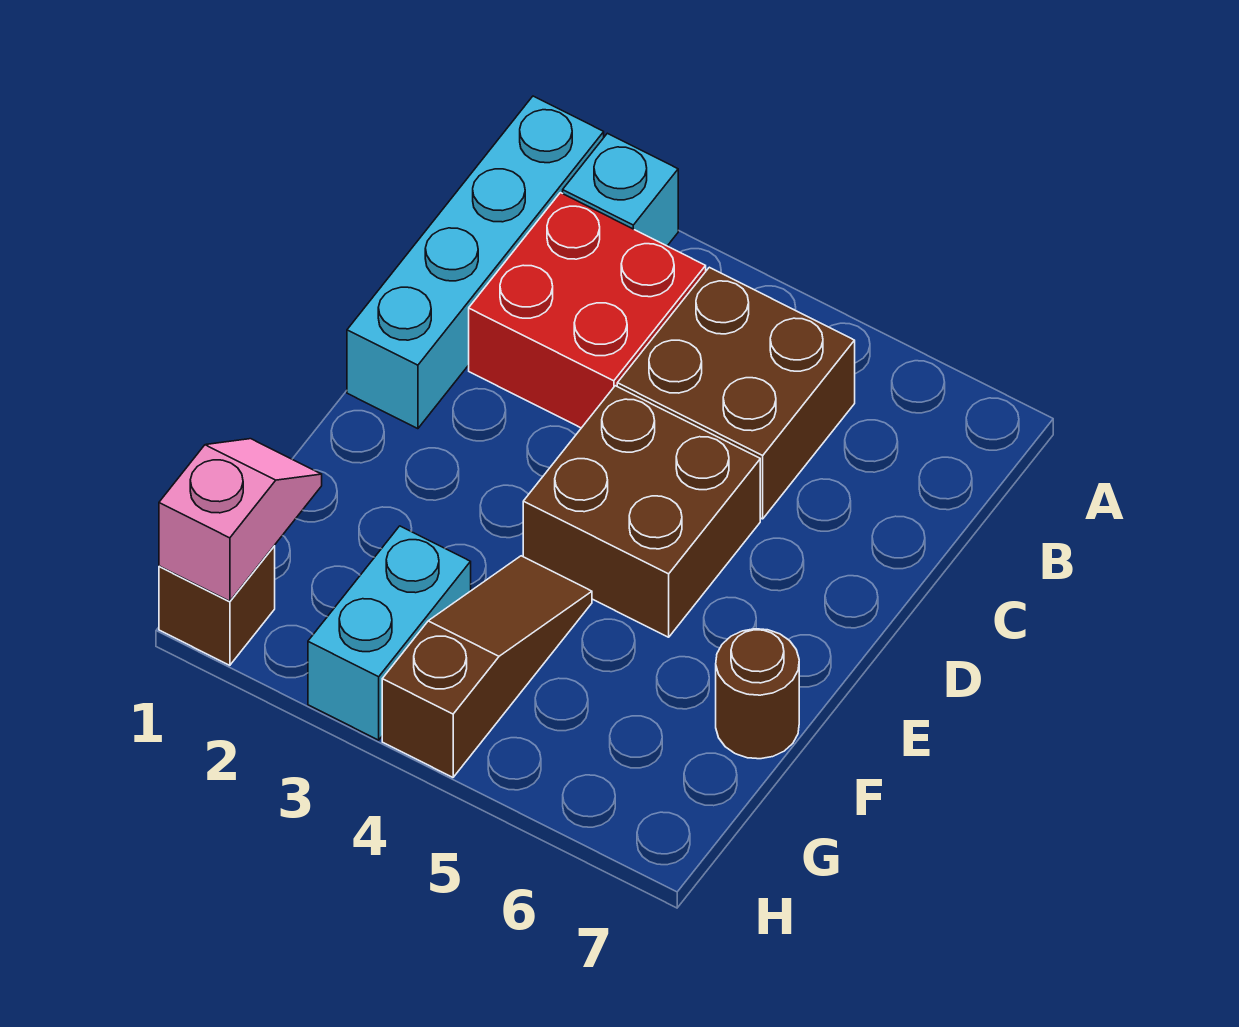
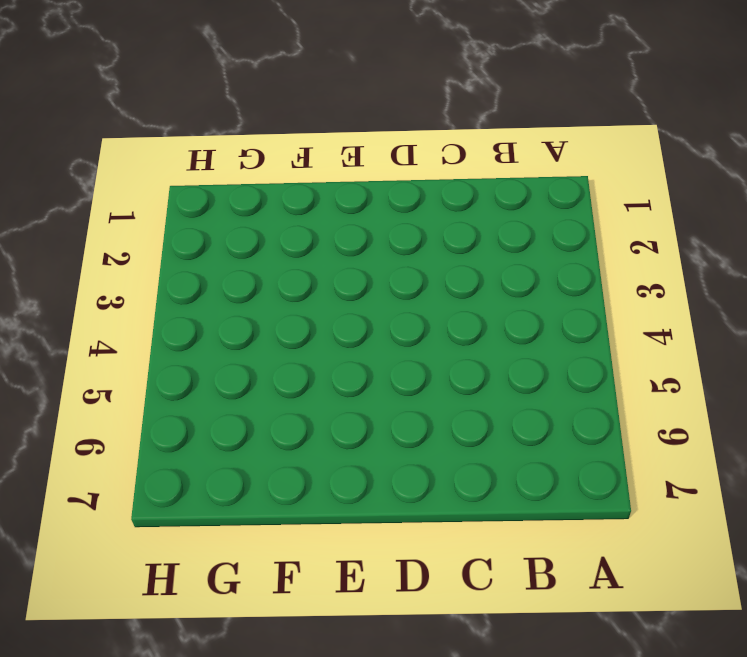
none -> cyan brick A1:D1 level 1
none -> cyan brick A2 level 1

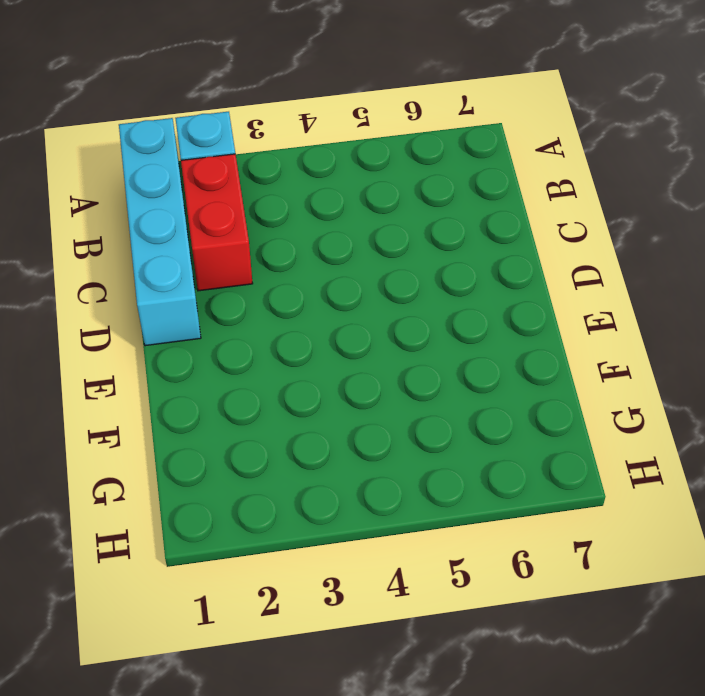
red brick B2:C2 level 1 -> red brick B2:C3 level 1
none -> brown brick B4:C5 level 1
none -> brown brick D4:E5 level 1

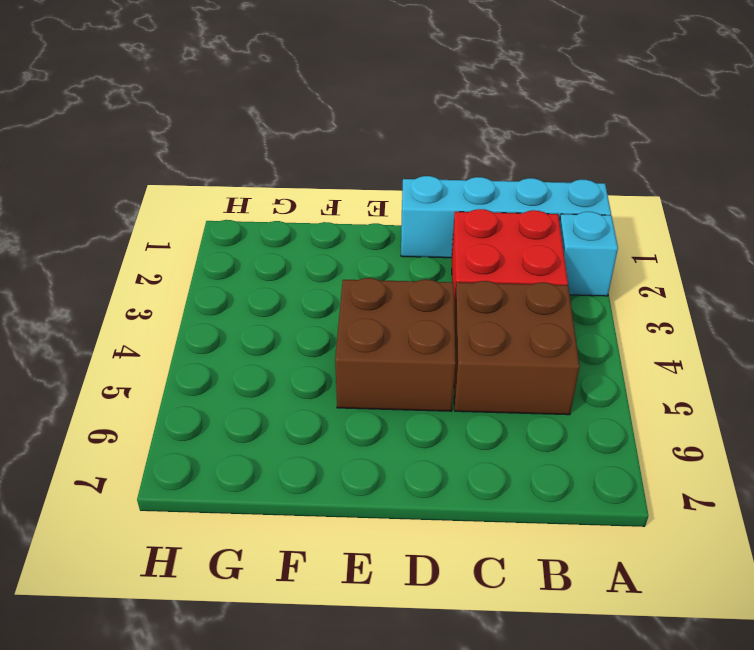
none -> brown slope F4:H4 level 1 top H
none -> brown round brick F7 level 1

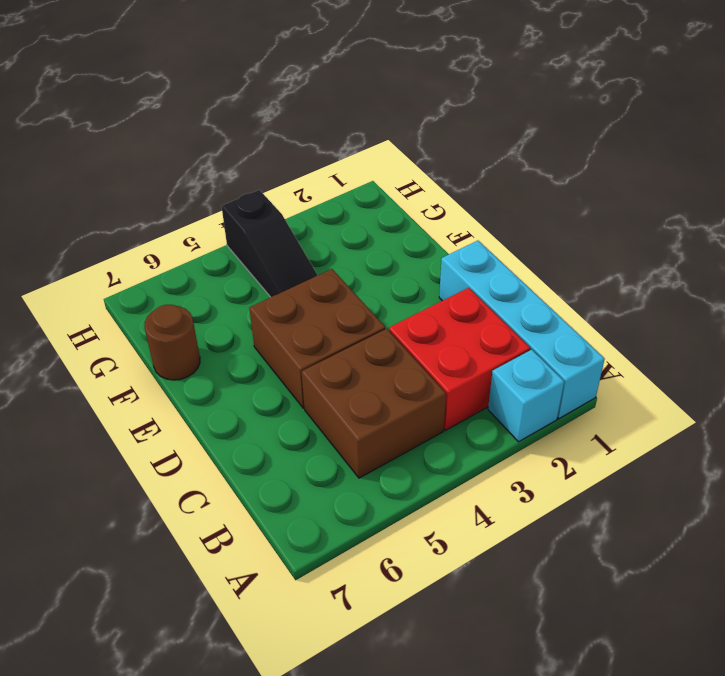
black slope F4:H4 level 1 top H -> brown slope F4:H4 level 1 top H
none -> cyan brick G3:H3 level 1
none -> brown brick H1 level 1

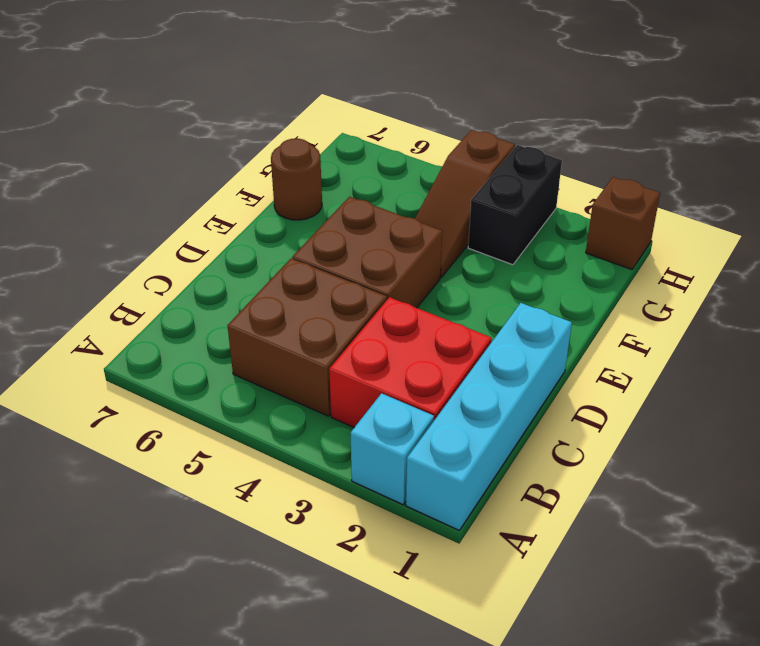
black brick G3:H3 level 1 -> cyan brick G3:H3 level 1
none -> pink slope G1:H1 level 2 top H

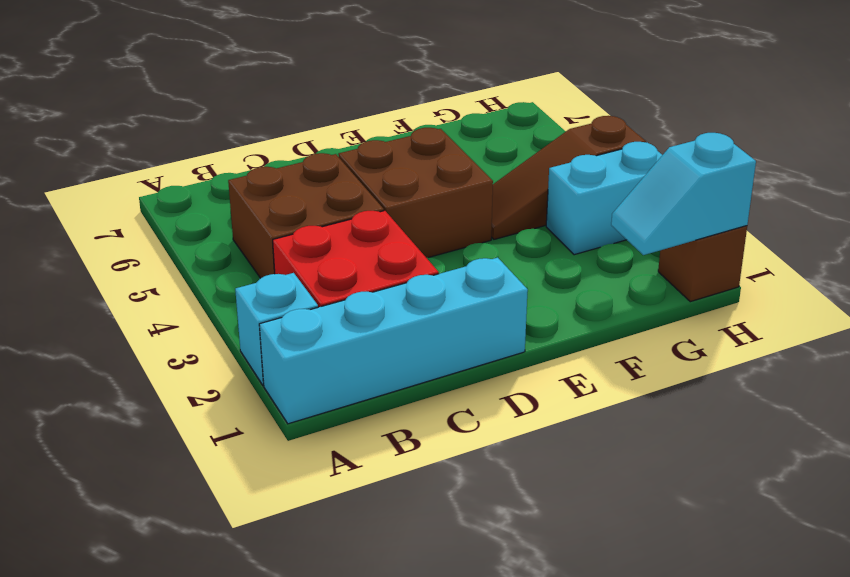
cyan slope G1:H1 level 2 top H -> pink slope G1:H1 level 2 top H
none -> brown round brick F7 level 1

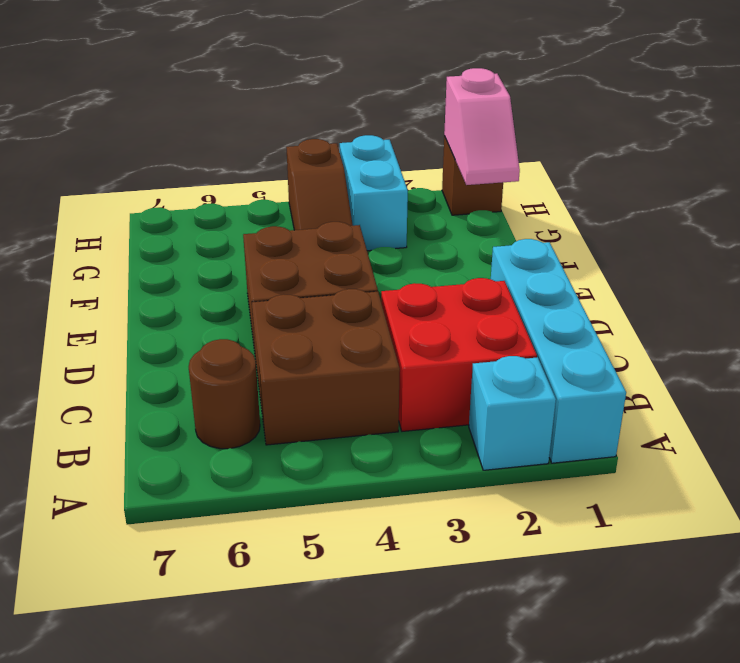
brown round brick B6 level 1 -> brown round brick F7 level 1

